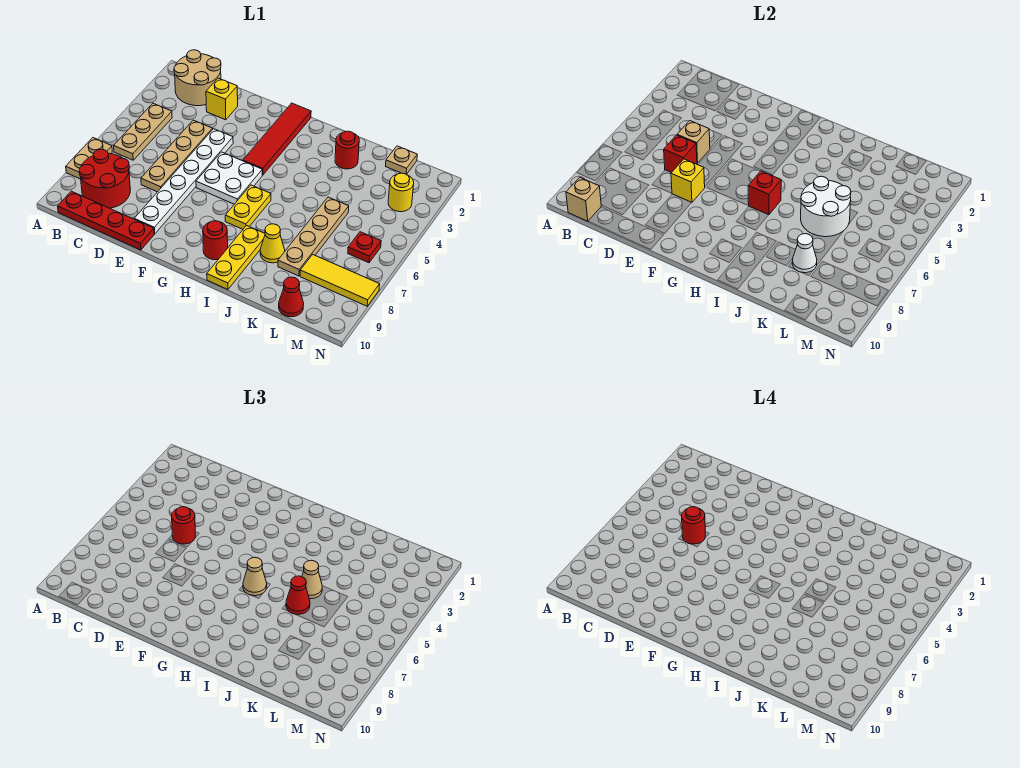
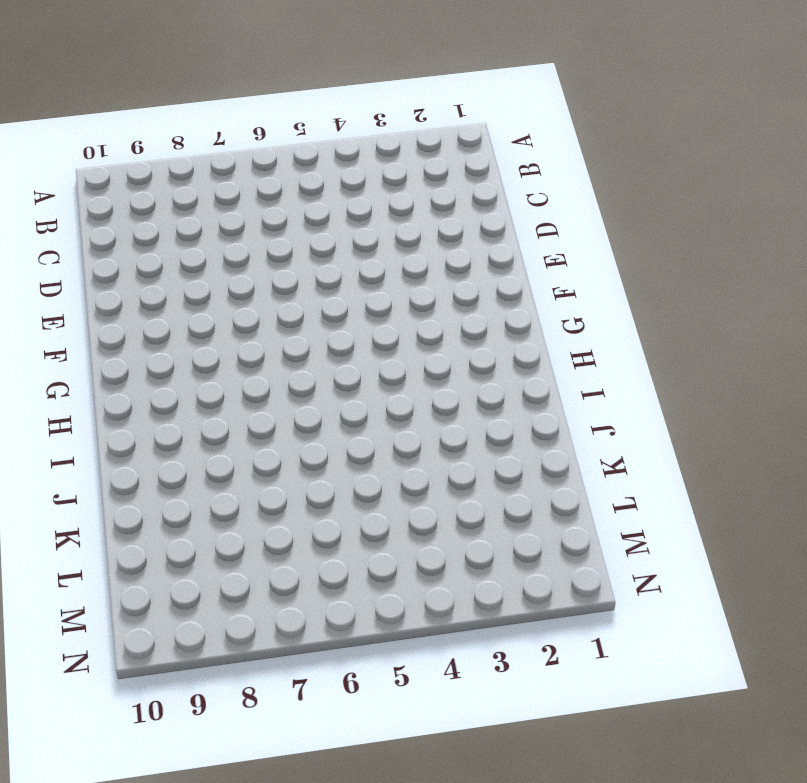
none -> tan plate A7:A8 level 1
none -> tan round brick B1:C2 level 1
none -> tan plate B4:B6 level 1
none -> red round brick B8:C9 level 1

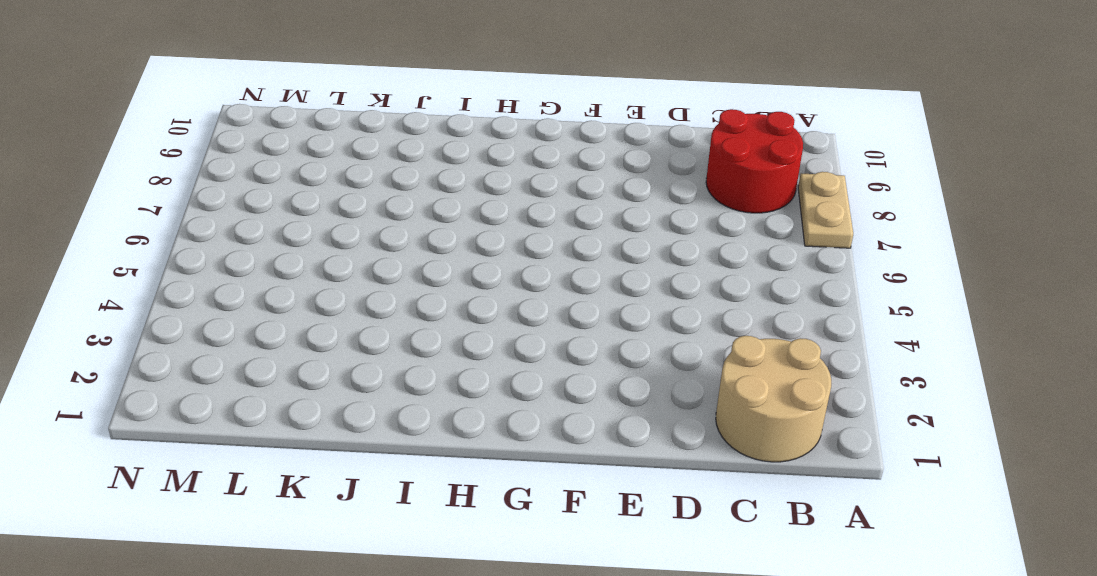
none -> tan plate B4:B6 level 1
none -> red plate B10:E10 level 1
none -> yellow brick D2 level 1
none -> tan plate D4:D7 level 1

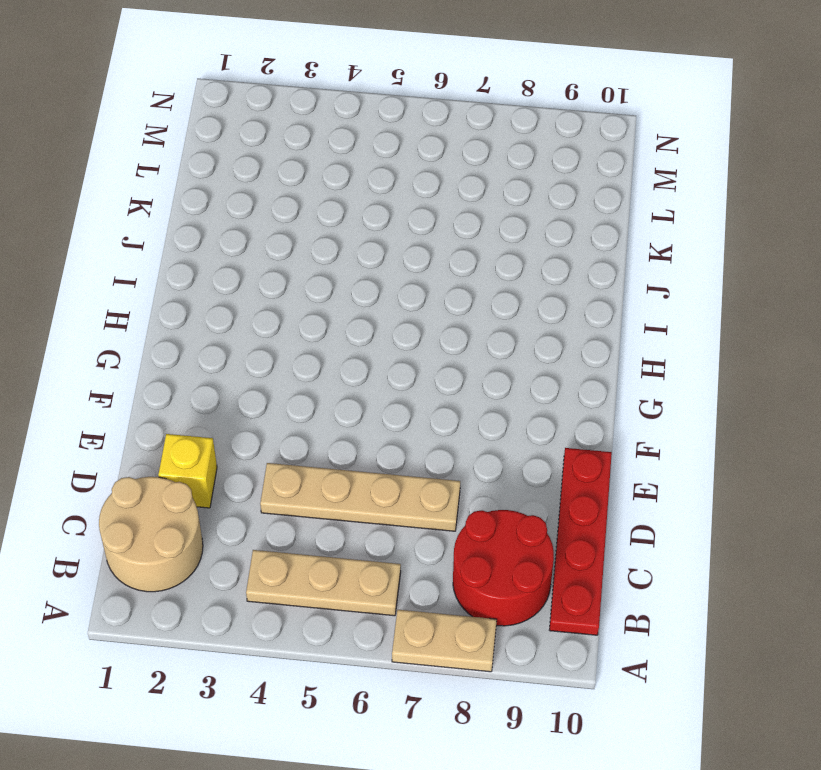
none -> white plate E4:E9 level 1
none -> white plate F5:G6 level 1
none -> red tile G1:G4 level 1
none -> yellow plate H6:H7 level 1

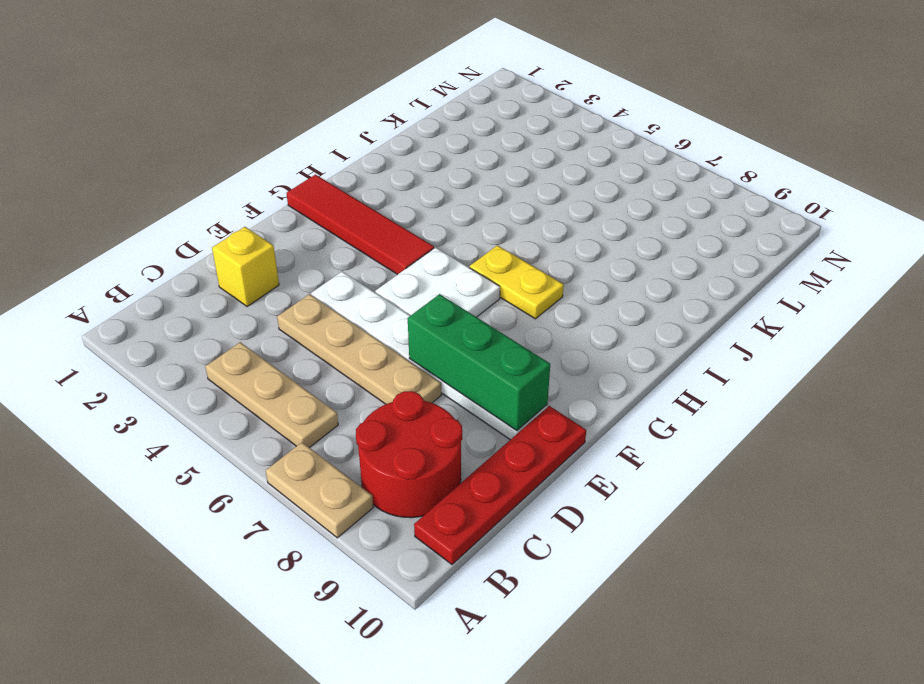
green brick E7:E9 level 2 -> yellow brick E7 level 2
none -> tan round brick B1:C2 level 1
none -> red round brick H9 level 1
none -> yellow plate I8:I10 level 1
none -> red round brick J2 level 1

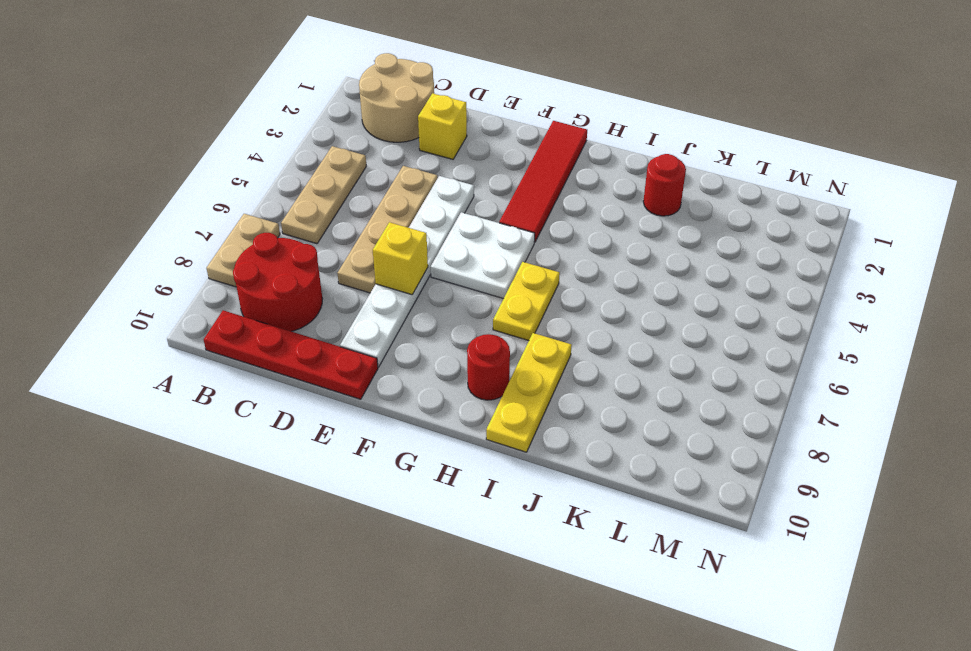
none -> yellow cone J8 level 1
none -> tan plate K5:K8 level 1
none -> tan plate L1 level 1
none -> yellow tile L8:N8 level 1

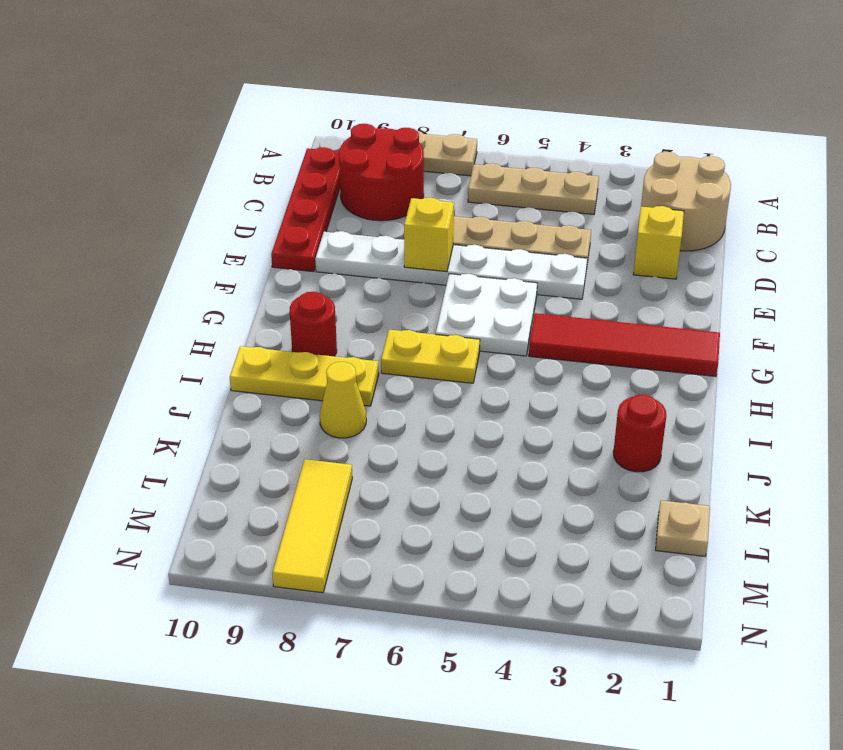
none -> tan plate K5:K8 level 1
none -> red cone L10 level 1
none -> yellow round brick M3 level 1
none -> red plate M6 level 1

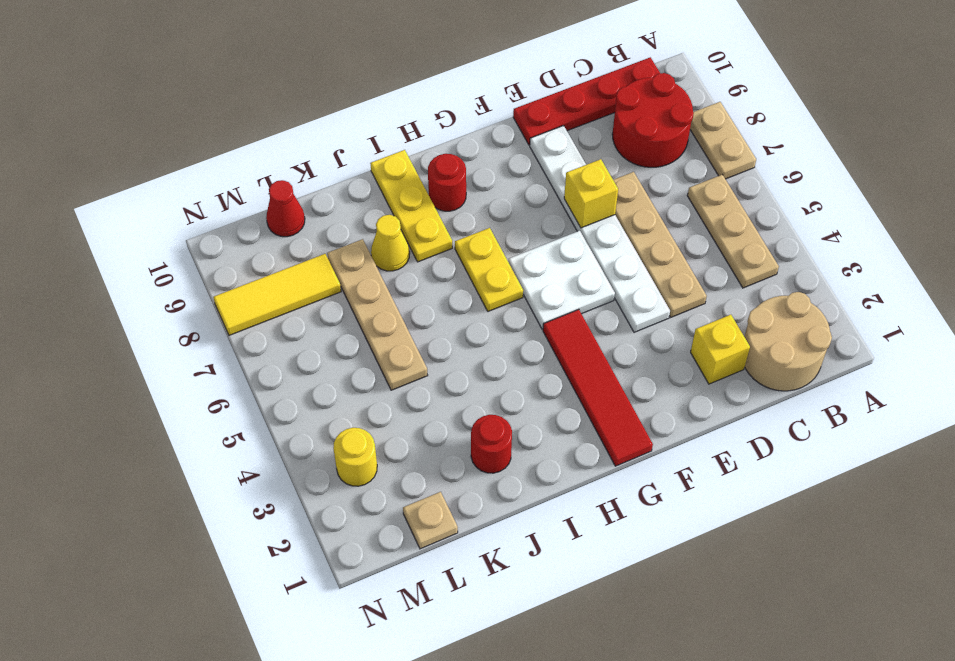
none -> red plate M6 level 1
none -> tan brick B10 level 2
none -> tan brick D5 level 2
none -> red brick D6 level 2

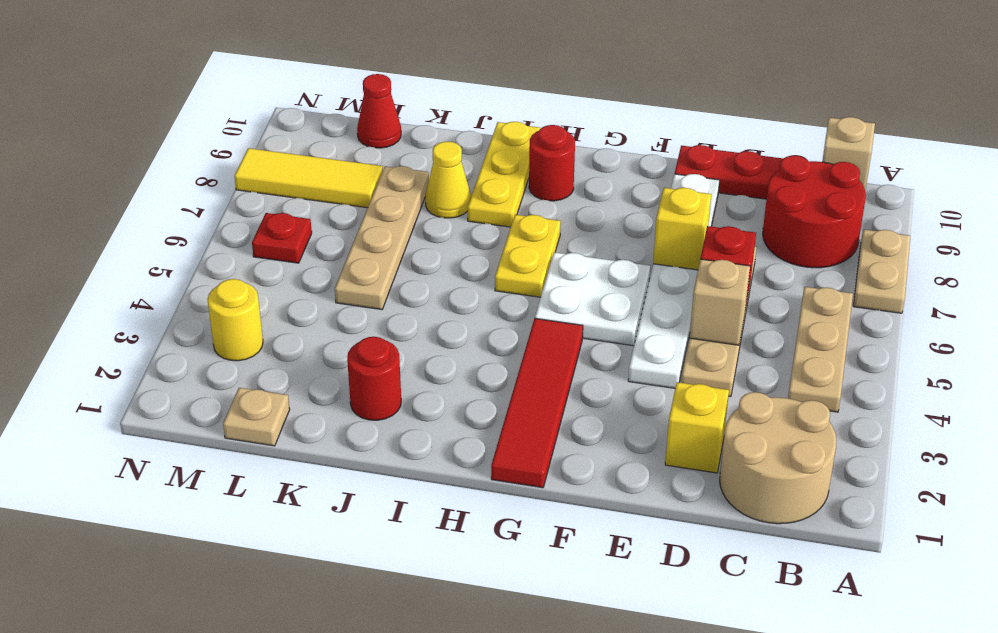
none -> red brick H6 level 2
none -> white round brick J5:K6 level 2
none -> white cone K8 level 2
none -> red round brick D5 level 3

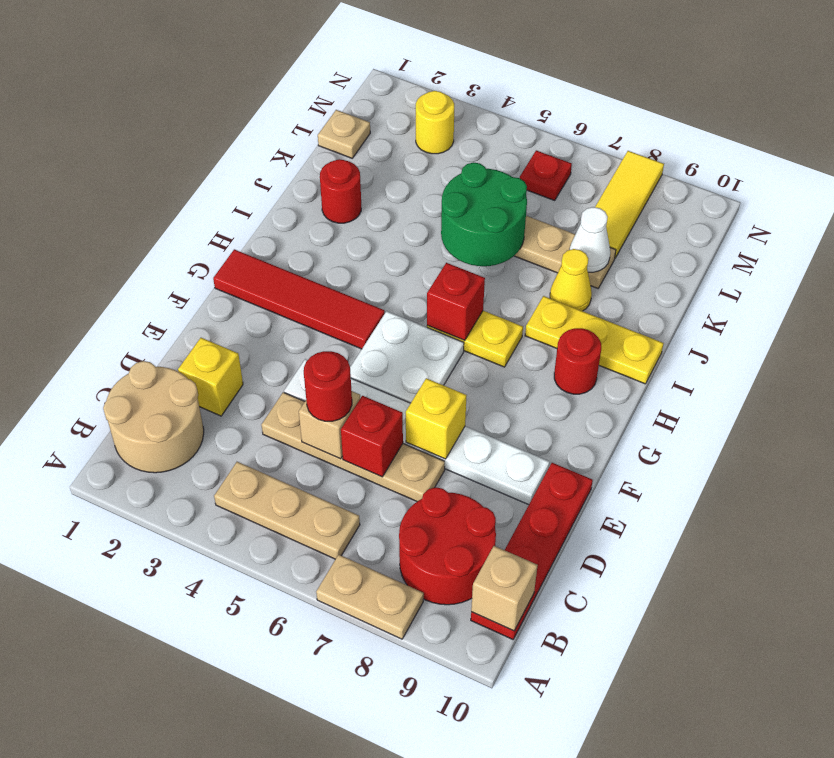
green round brick J5:K6 level 2 -> white round brick J5:K6 level 2
none -> red cone L10 level 1
none -> tan cone H6 level 3
none -> tan cone J5 level 3
none -> red cone J6 level 3

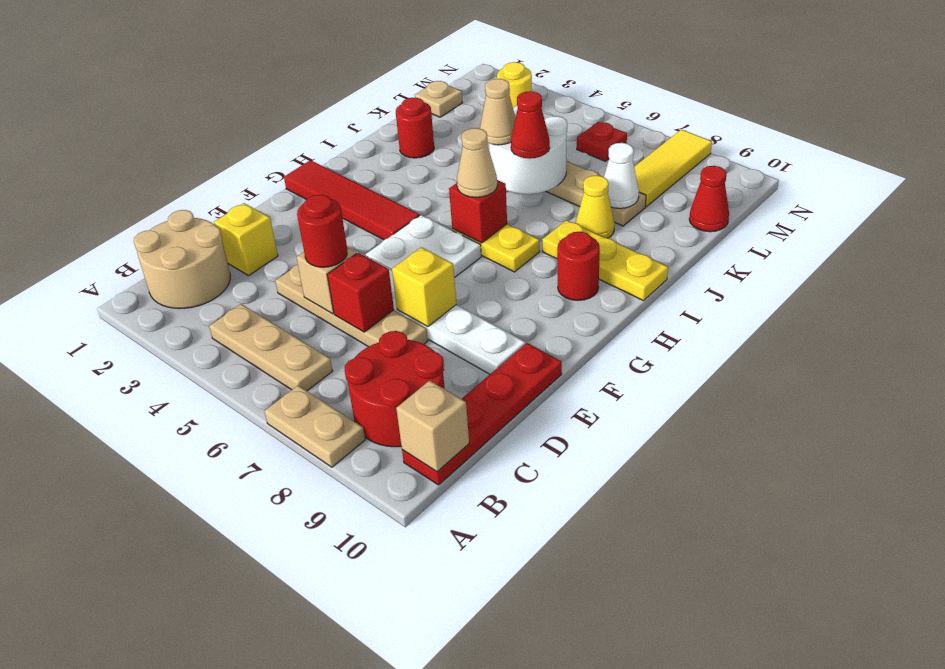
none -> red round brick D5 level 4

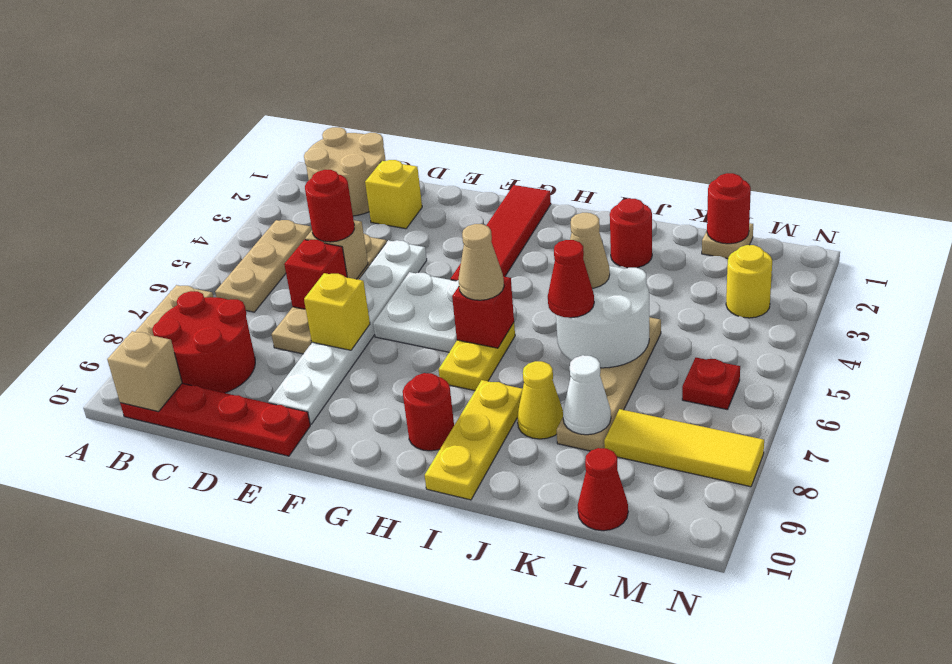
red round brick L1 level 2 -> red round brick D5 level 4

